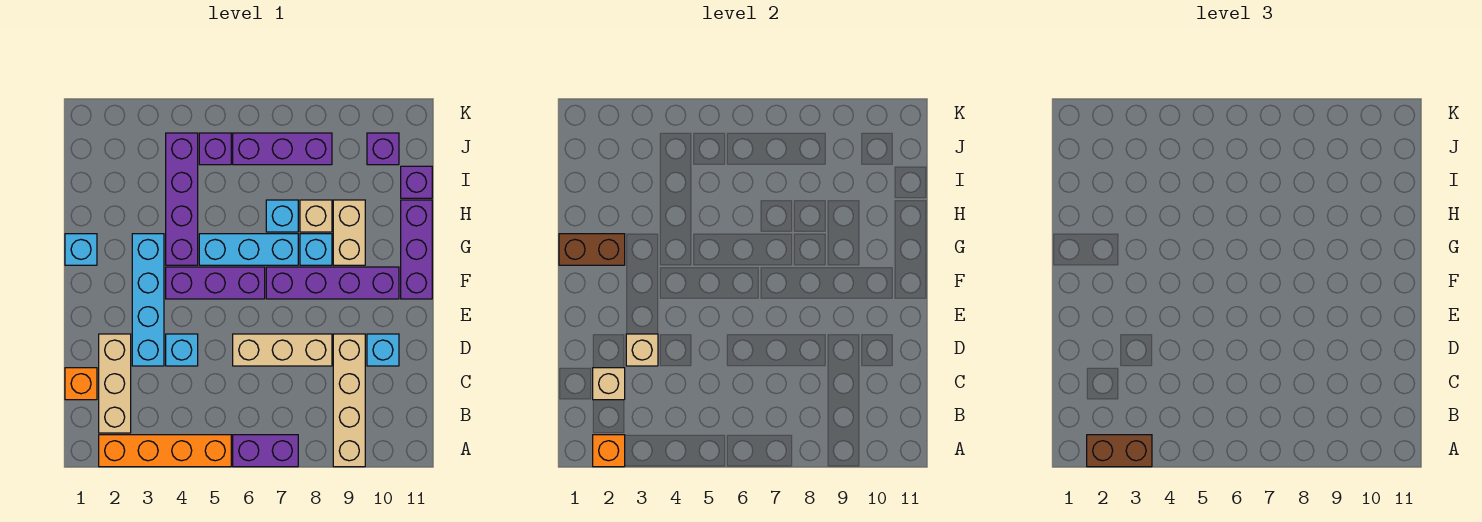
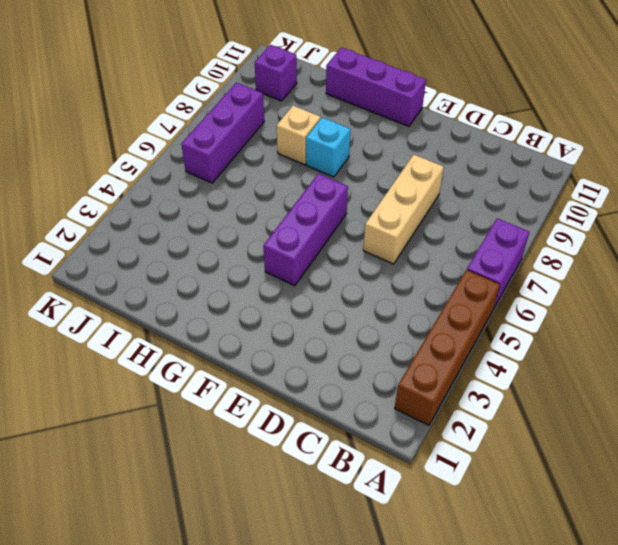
brown brick A2:A5 level 1 -> orange brick A2:A5 level 1
none -> tan brick A9:D9 level 1
none -> tan brick B2:D2 level 1
none -> orange brick C1 level 1

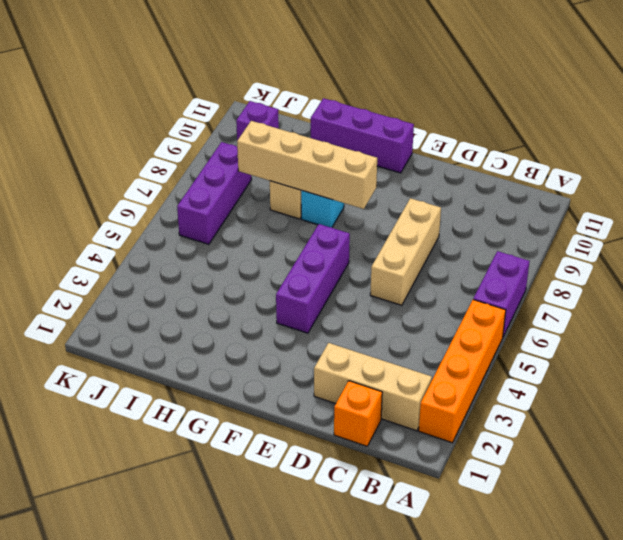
tan brick F8:I8 level 2 -> tan brick A9:D9 level 1
none -> cyan brick D3:G3 level 1
none -> cyan brick D4 level 1
none -> cyan brick D10 level 1

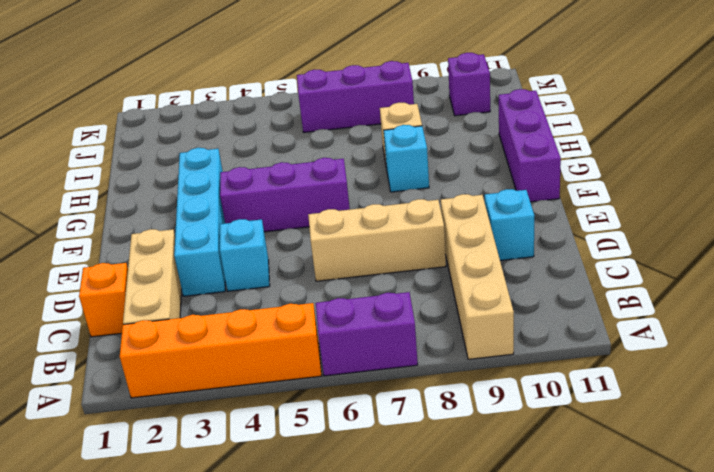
none -> purple brick F7:F10 level 1
none -> cyan brick G1 level 1
none -> purple brick G4:J4 level 1

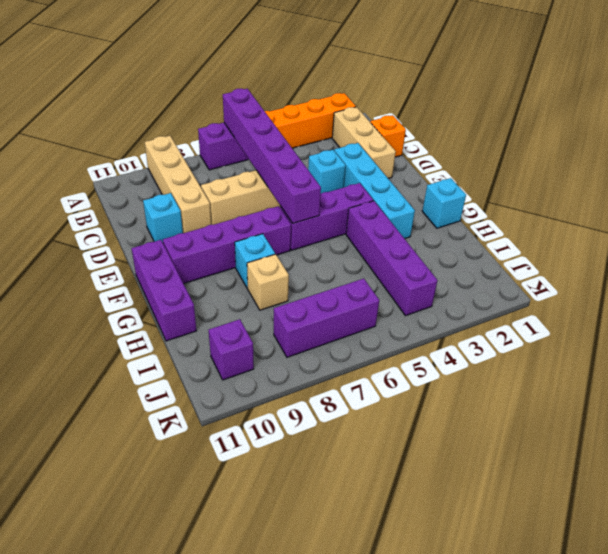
purple brick A6:F6 level 2 -> none
none -> cyan brick G5:G7 level 1
none -> tan brick G9:H9 level 1
none -> cyan brick H7 level 1

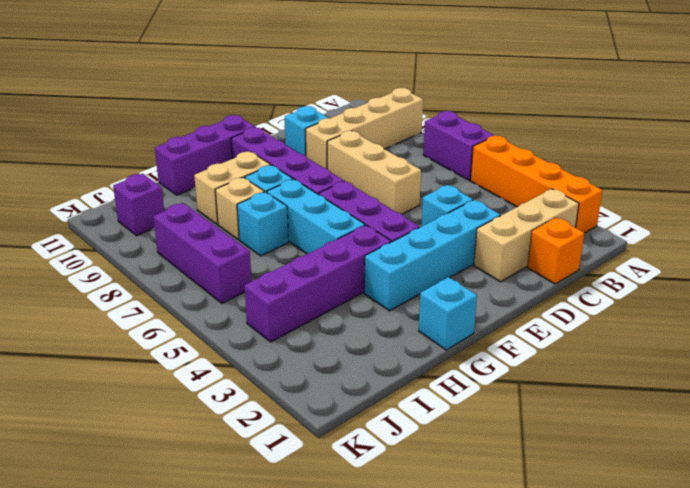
none -> purple brick I11 level 1
none -> purple brick J5 level 1
none -> orange brick A2 level 2

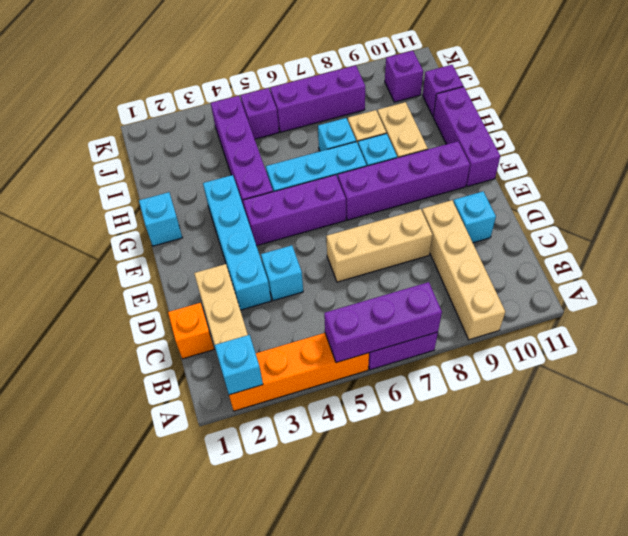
cyan brick A2 level 2 -> orange brick A2 level 2
purple brick A5:A7 level 2 -> none
none -> tan brick C2 level 2
none -> tan brick D3 level 2
none -> brown brick G1:G2 level 2

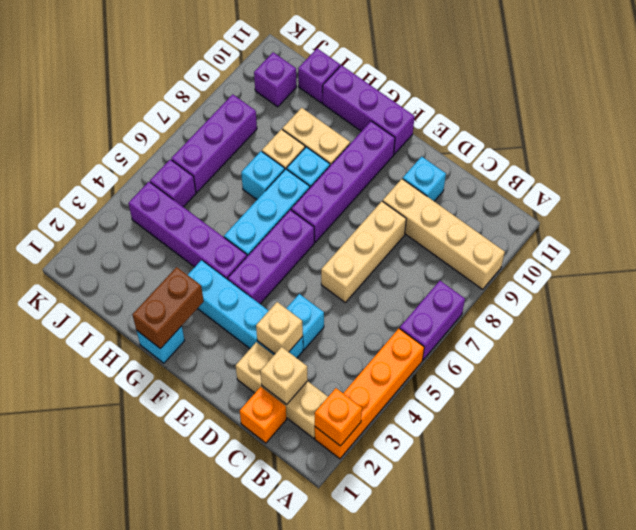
none -> brown brick A2:A3 level 3

